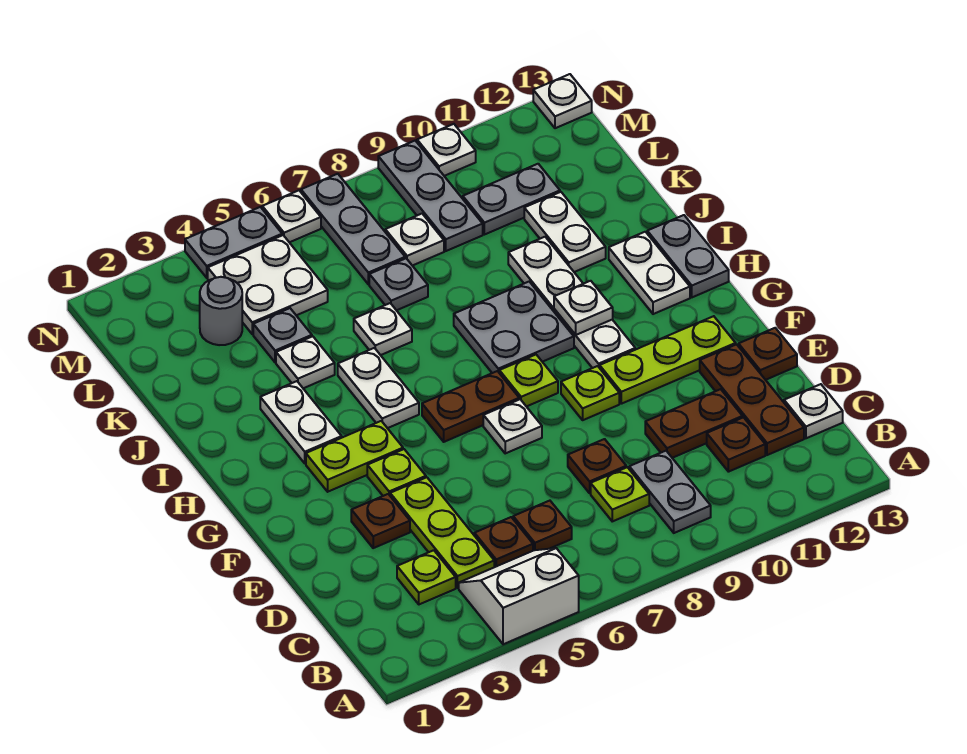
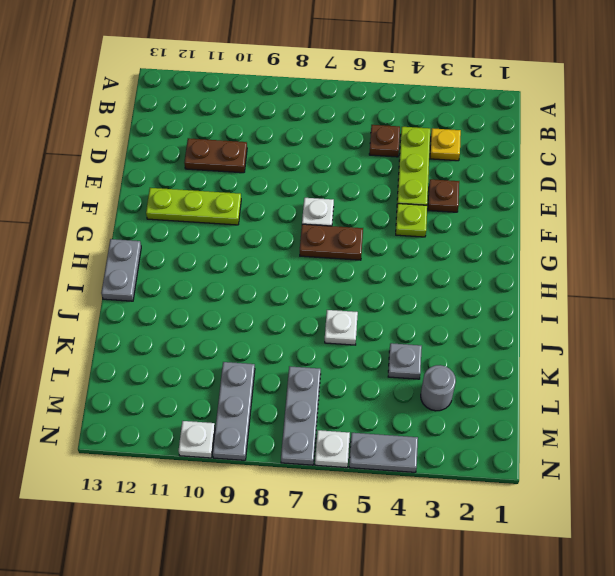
yellow plate C3 level 1 -> lime plate C3 level 1
none -> white slope A4:B5 level 1 top A
none -> grey plate B9:C9 level 1
none -> brown plate C6 level 1
none -> lime plate C8 level 1

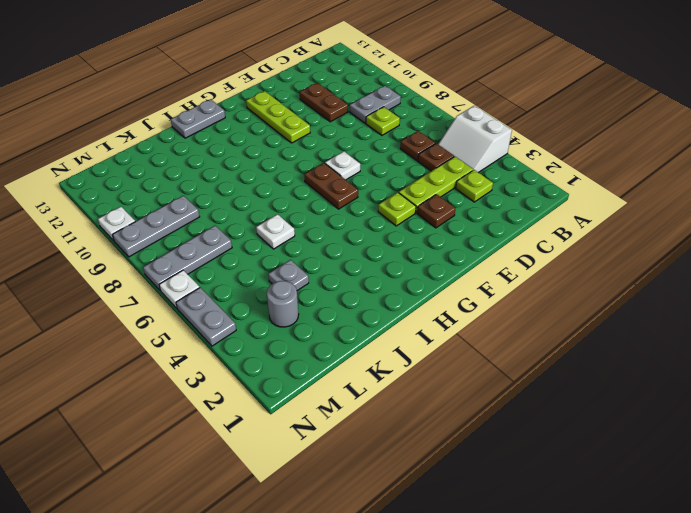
none -> brown plate C11 level 1
none -> brown plate C12:E12 level 1
none -> white plate C13 level 1
none -> brown plate D8 level 1

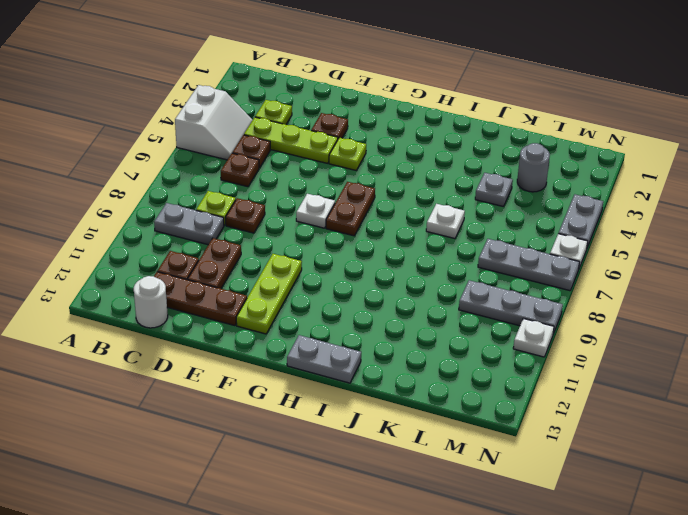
white round brick C13 level 1 -> white plate C13 level 1
none -> brown plate E13 level 1
none -> lime plate F9 level 1
none -> lime plate G3:G4 level 1
none -> lime plate G8 level 1

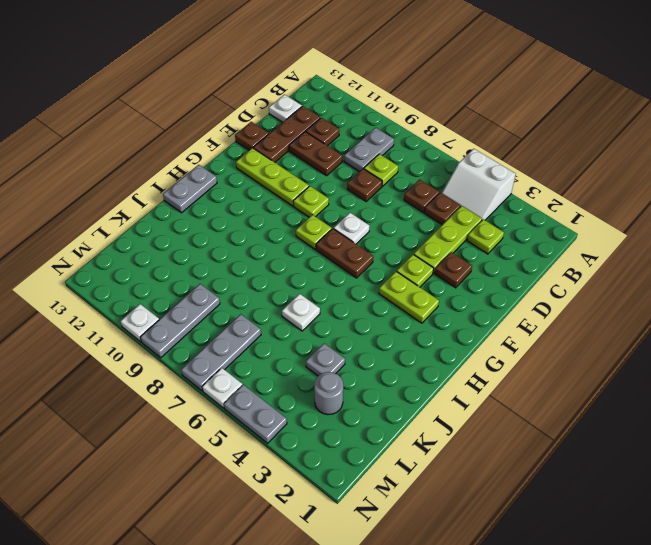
none -> white plate G10:J10 level 1
none -> white plate H3:I3 level 1
none -> white plate H5:I5 level 1
none -> grey plate H8:I9 level 1

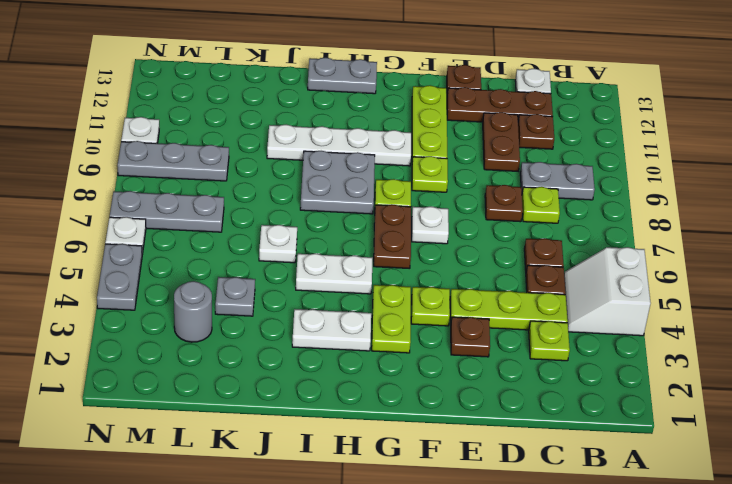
none -> white plate H12:I12 level 1
none -> white plate J4 level 1
none -> white plate J11:K11 level 1
none -> grey plate K7 level 1

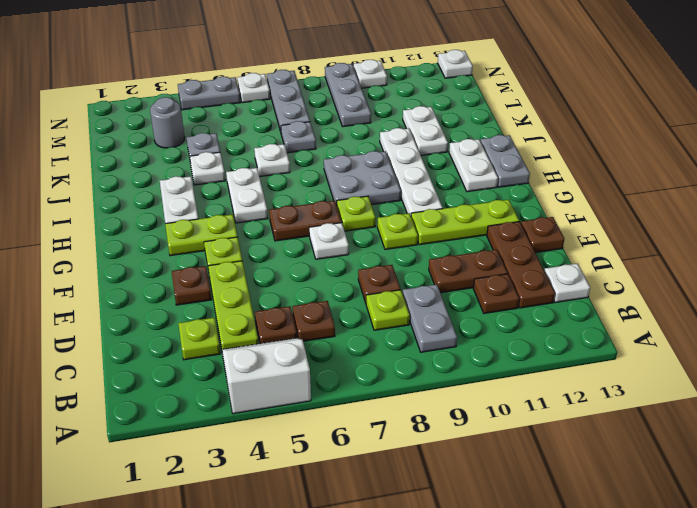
none -> white plate L4:M5 level 1
none -> white plate L8 level 1
none -> grey plate L10:L11 level 1
none -> white plate H10 level 2

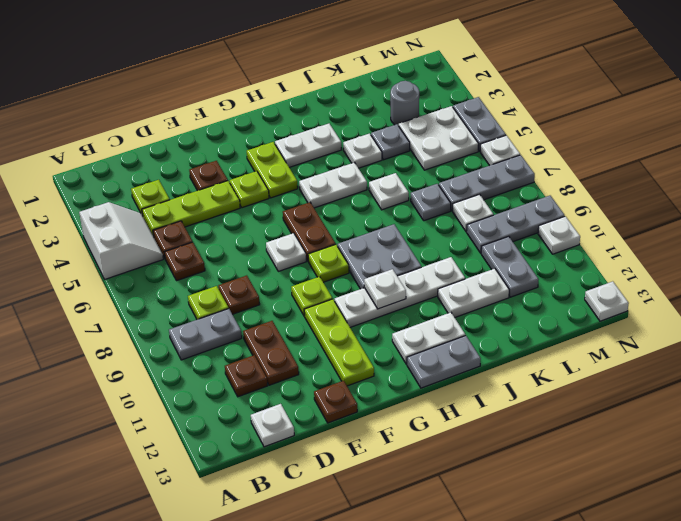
none -> brown plate C12:E12 level 1

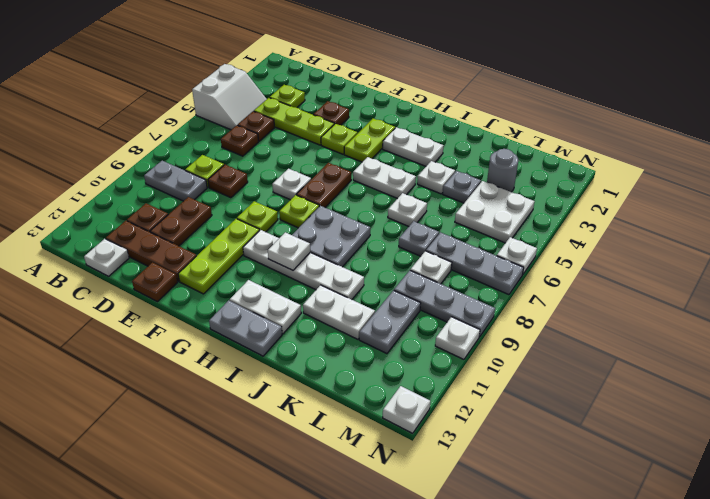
none -> grey plate N4:N5 level 1

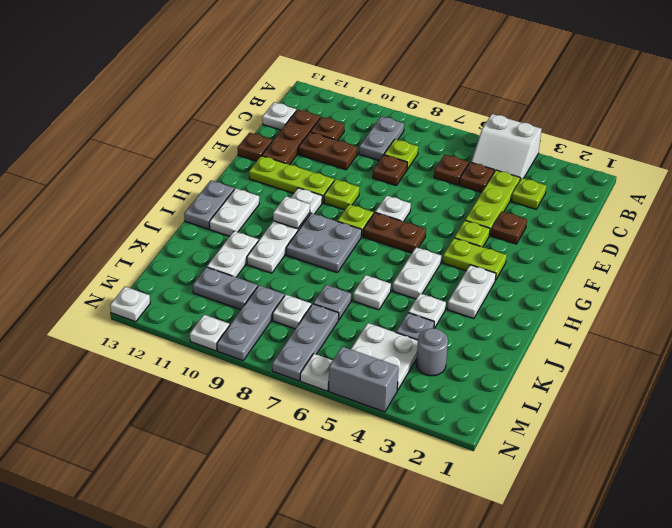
grey brick N4:N5 level 1 -> grey plate N4:N5 level 1

